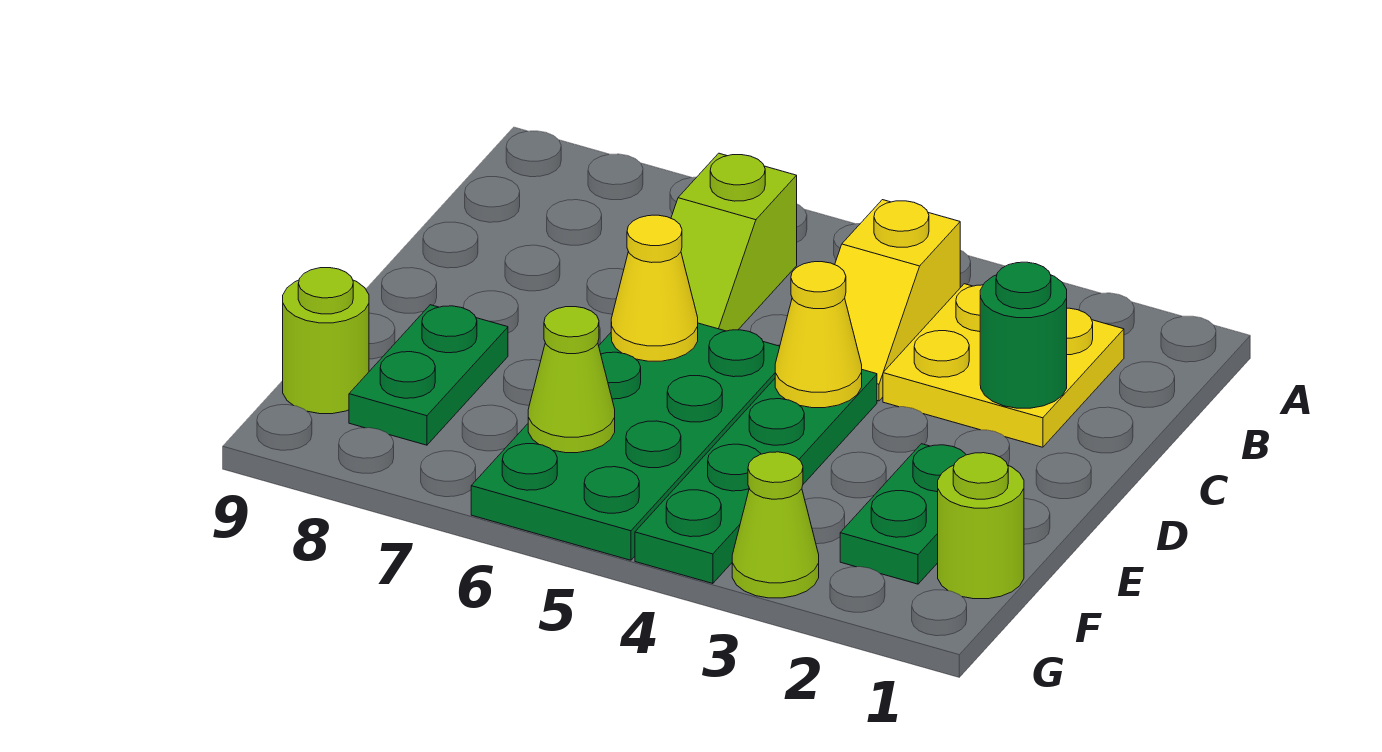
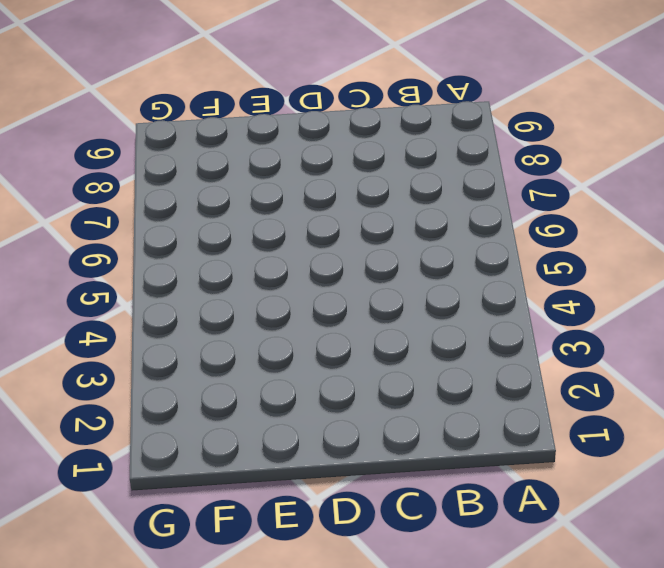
none -> yellow plate B2:C3 level 1
none -> yellow slope B4:C4 level 1 top B
none -> lime slope B6:C6 level 1 top B

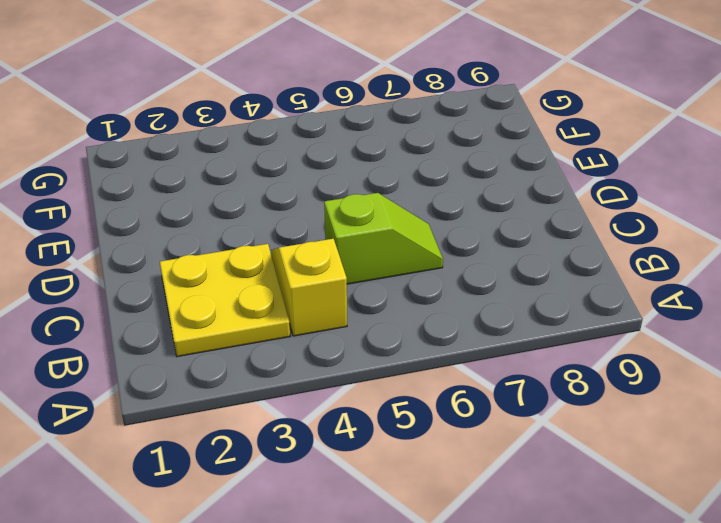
lime slope C5:C6 level 1 top 5 -> lime slope B6:C6 level 1 top B
none -> green plate D4:G4 level 1
none -> green plate D5:G6 level 1
none -> green plate E2:F2 level 1

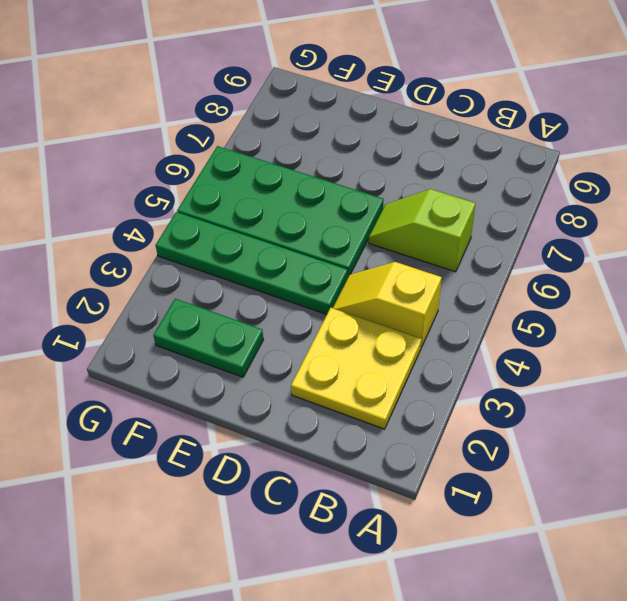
none -> green plate E8:F8 level 1
none -> lime round brick F1 level 1
none -> lime round brick F9 level 1

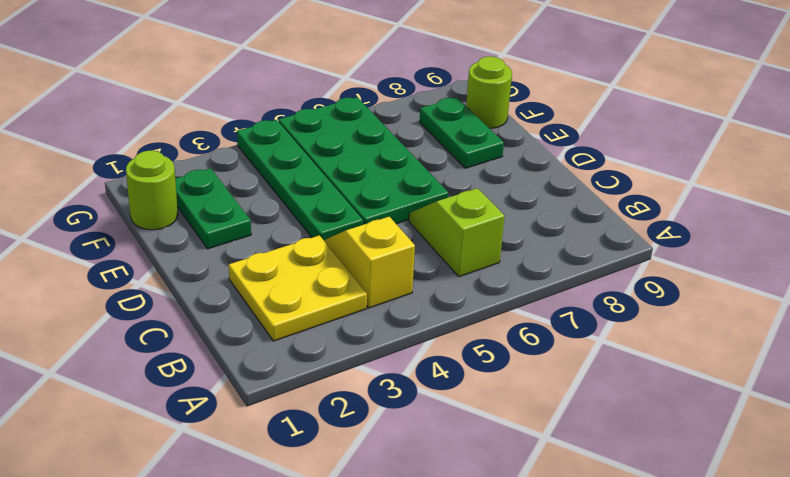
none -> lime cone G3 level 1
none -> green round brick C2 level 2
none -> yellow cone D4 level 2

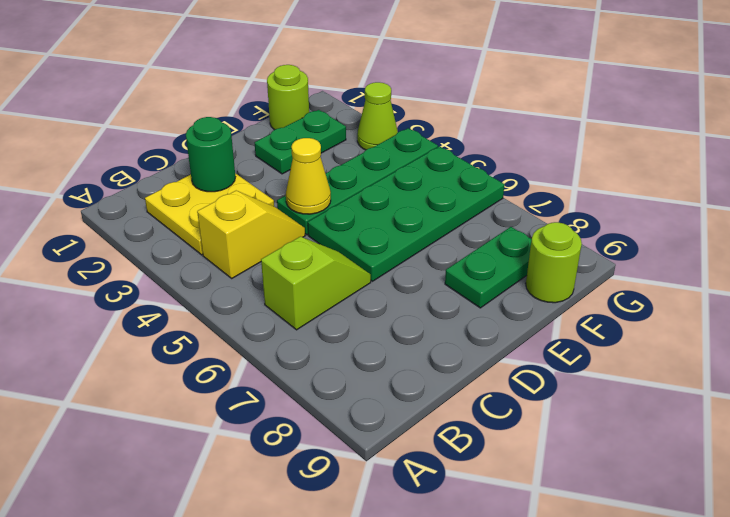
none -> yellow cone D6 level 2
none -> lime cone F6 level 2

